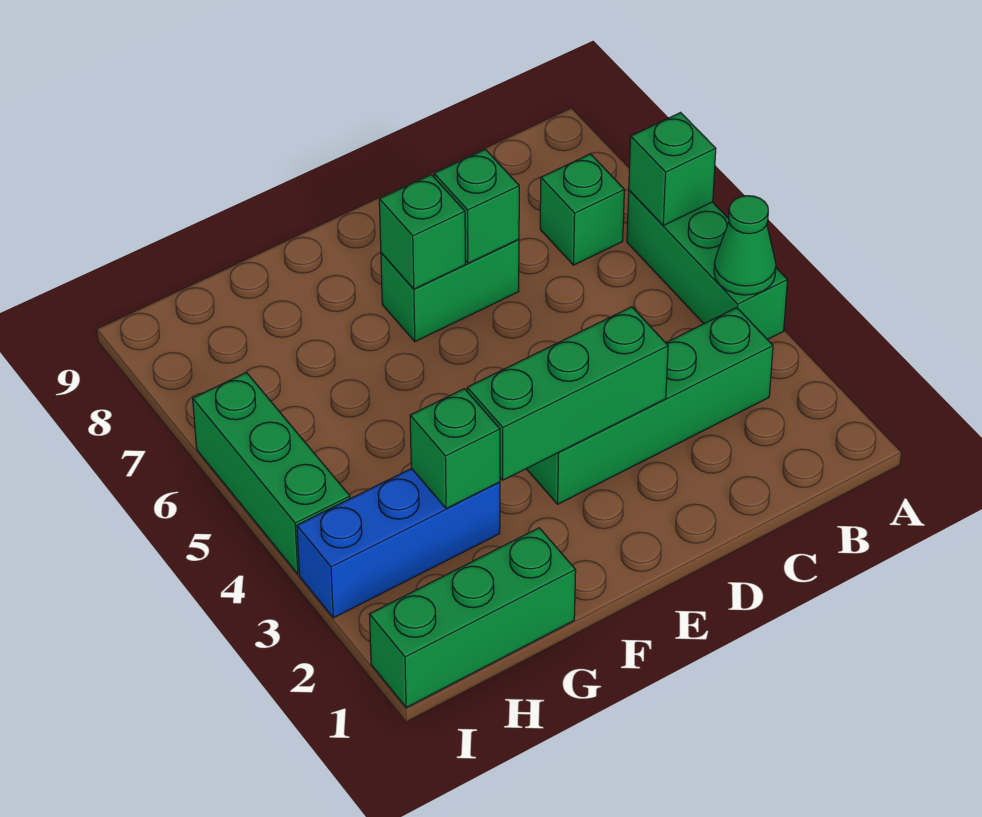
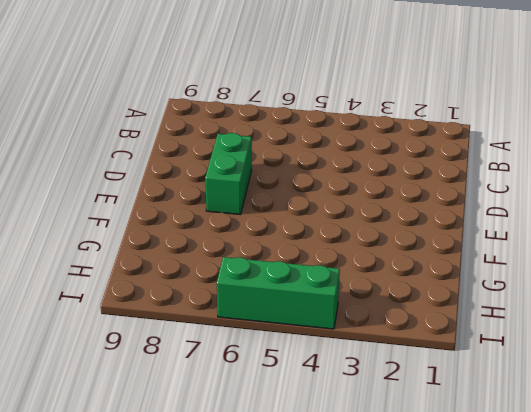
none -> green brick A4:A6 level 1
none -> green brick B3:E3 level 1
none -> green brick B7 level 1

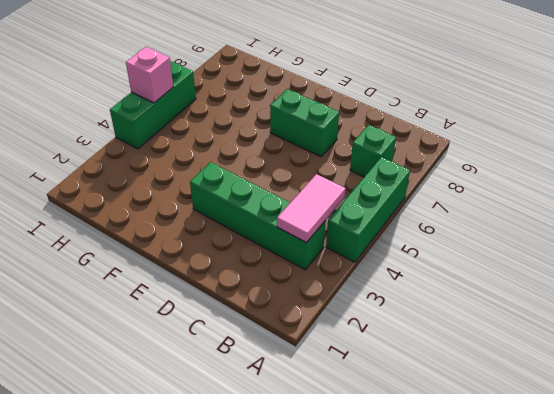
pink tile B3:B4 level 2 -> none
pink brick I5 level 2 -> none
none -> green brick G1:I1 level 1
none -> blue brick G3:I3 level 1
none -> green cone A4 level 2

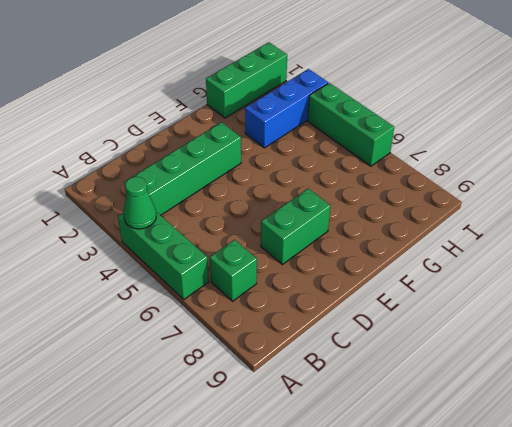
none -> green brick A6 level 2
none -> green brick D3:F3 level 2
none -> green brick D7 level 2

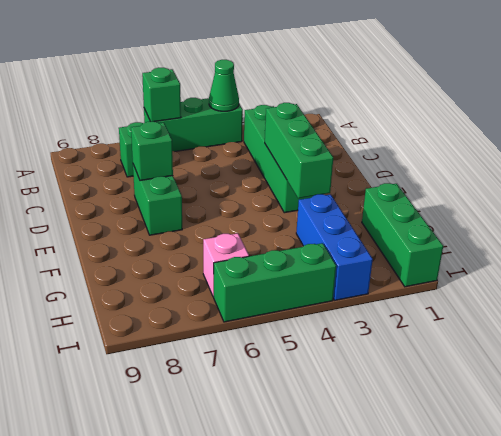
pink brick H6 level 1 -> none
none -> green brick E7 level 2
none -> green brick G3 level 2

